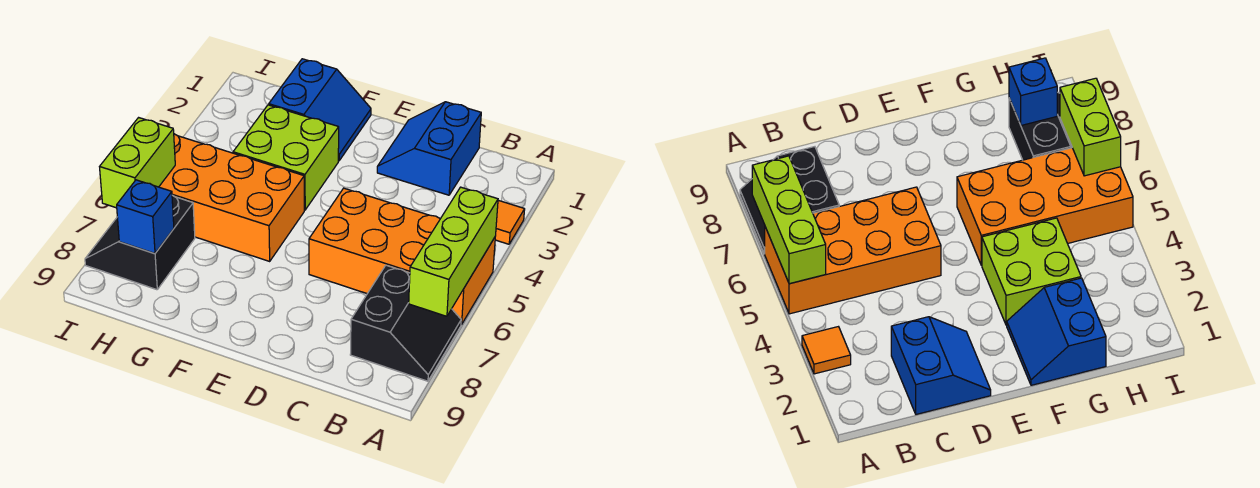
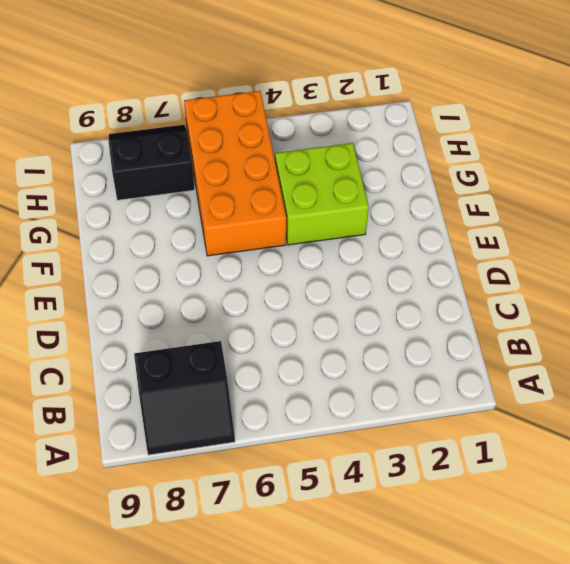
none -> orange tile A3 level 1
none -> orange brick A5:D6 level 1

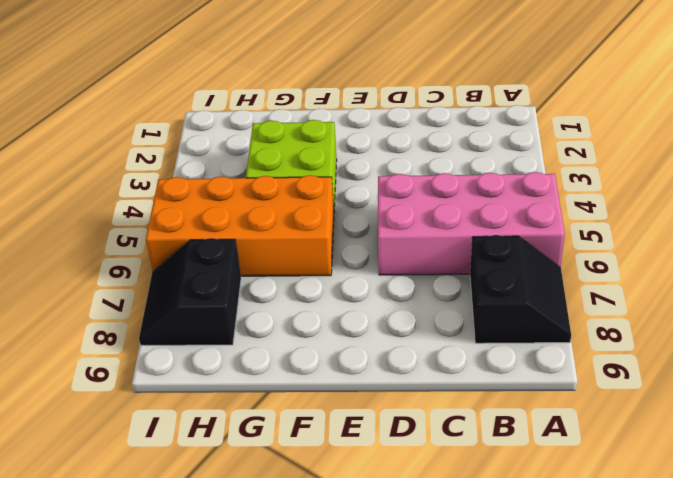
pink brick A5:D6 level 1 -> orange brick A5:D6 level 1
none -> orange tile A3 level 1
none -> blue slope C1:D2 level 1 top C

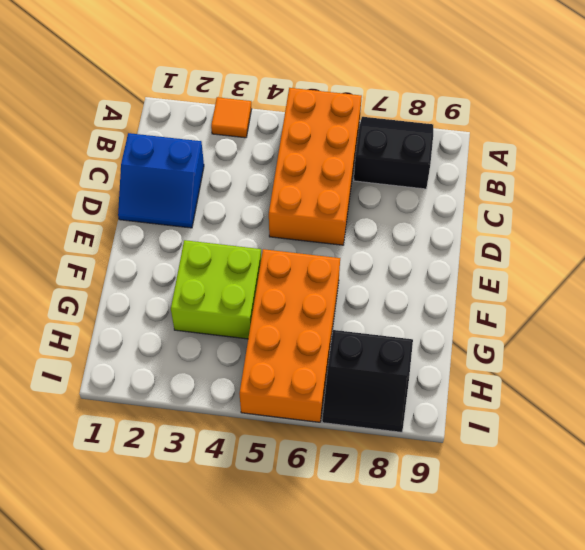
none -> blue slope F1:G2 level 1 top G
none -> lime brick A5:A7 level 2

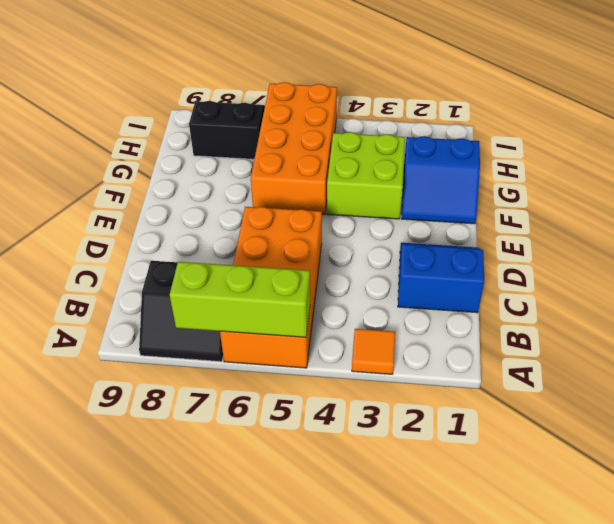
none -> blue brick H8 level 2
none -> lime brick I6:I7 level 2

